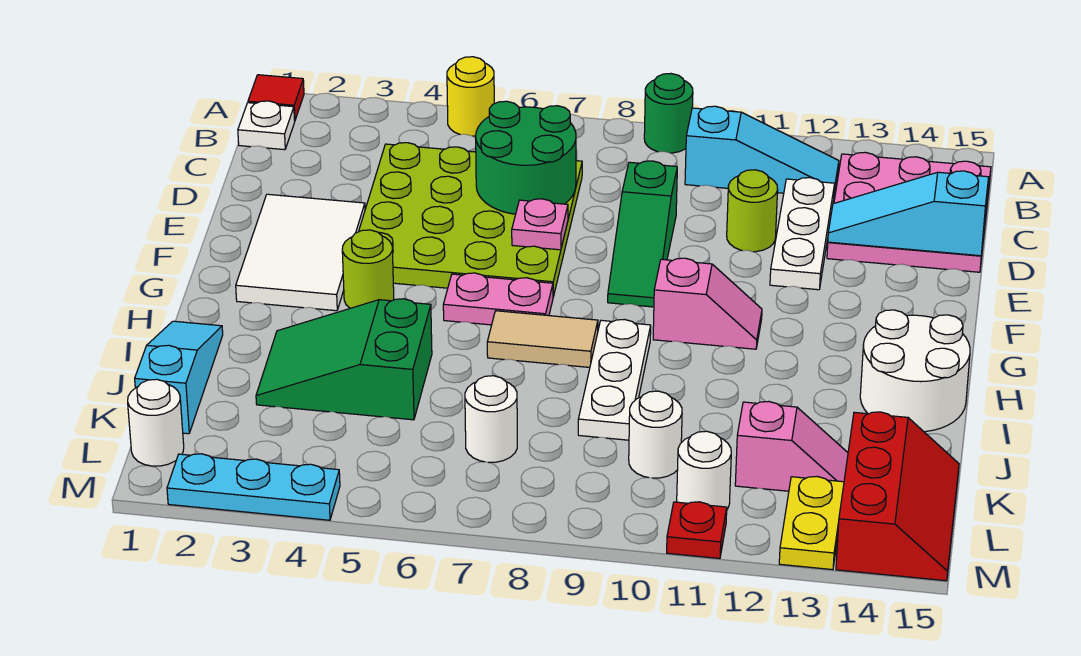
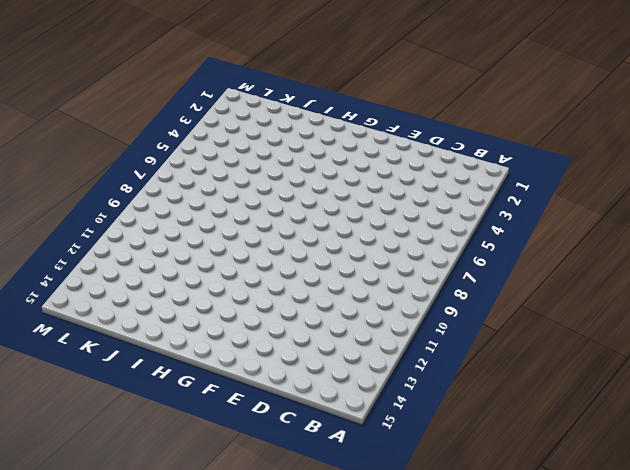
none -> red tile A1 level 1
none -> yellow round brick A5 level 1
none -> green round brick A9 level 1
none -> white plate B1 level 1

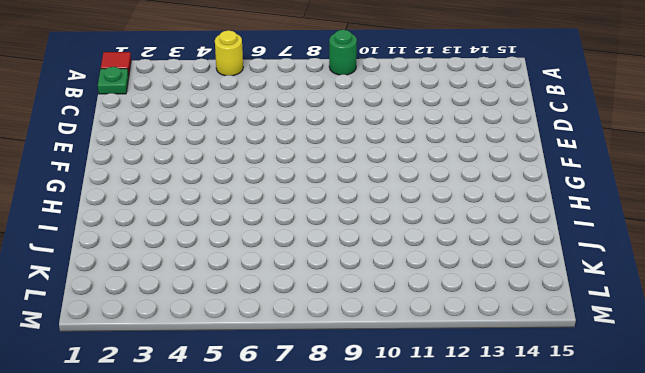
green plate B1 level 1 -> white plate B1 level 1
none -> cyan slope B10:B12 level 1 top 10
none -> pink plate B13:D15 level 1
none -> lime plate C4:F7 level 1
none -> white plate C12:E12 level 1

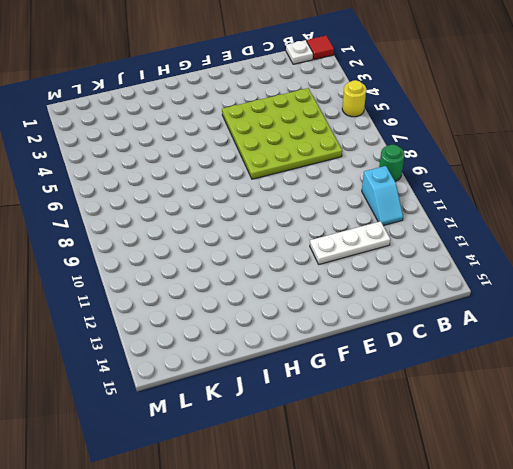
cyan slope B10:B11 level 1 top 10 -> cyan slope B10:B12 level 1 top 10
none -> pink plate B13:D15 level 1
none -> green slope D9:F9 level 1 top D
none -> lime round brick D11 level 1
none -> white tile E2:G3 level 1

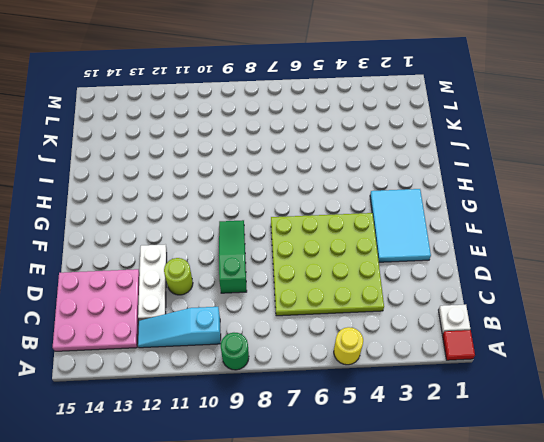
cyan tile E2:G3 level 1 -> white tile E2:G3 level 1
none -> lime round brick G4 level 1
none -> pink plate G6:G7 level 1
none -> pink slope G10:G11 level 1 top 10
none -> tan tile H7:H8 level 1

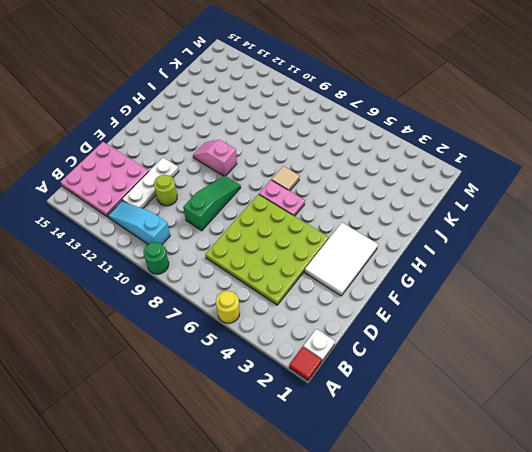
tan tile H7 level 1 -> tan tile H7:H8 level 1
none -> lime round brick G4 level 1
none -> white plate H9:J9 level 1
none -> white round brick H14:I15 level 1
none -> cyan slope I1:K1 level 1 top K

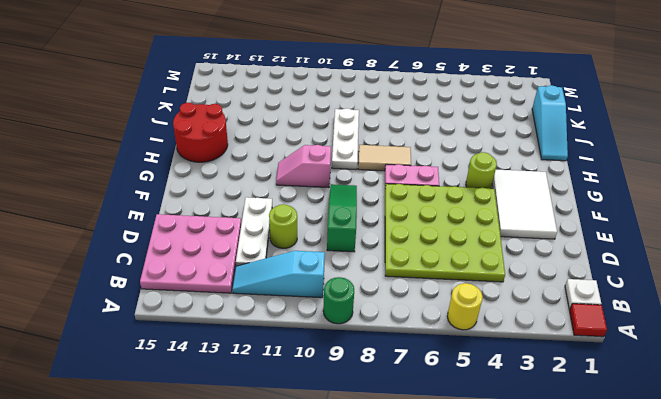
red round brick H14:I15 level 1 -> white round brick H14:I15 level 1
none -> green slope I3:J5 level 1 top 5
none -> white round brick K7 level 1
none -> white round brick K10 level 1
none -> pink slope K12:K13 level 1 top 12

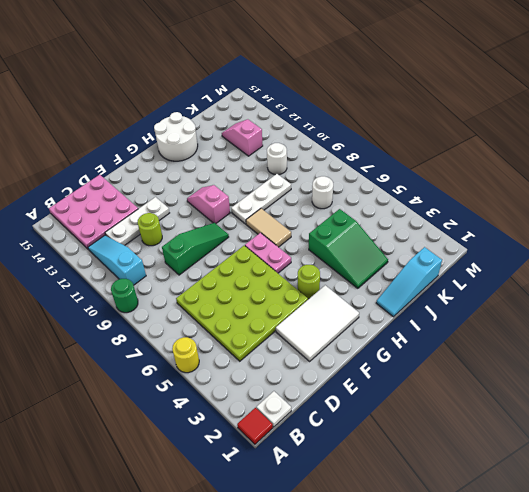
none -> red slope K14:M15 level 1 top 14
none -> white round brick L1 level 1
none -> white round brick L11 level 1
none -> yellow plate L13:M13 level 1

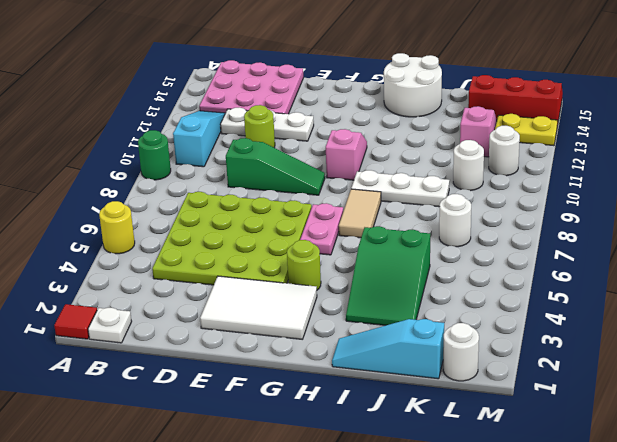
none -> cyan plate M2:M4 level 1
none -> red plate M11 level 1
none -> green round brick C6:D7 level 2
none -> cyan slope D13:D15 level 2 top 15

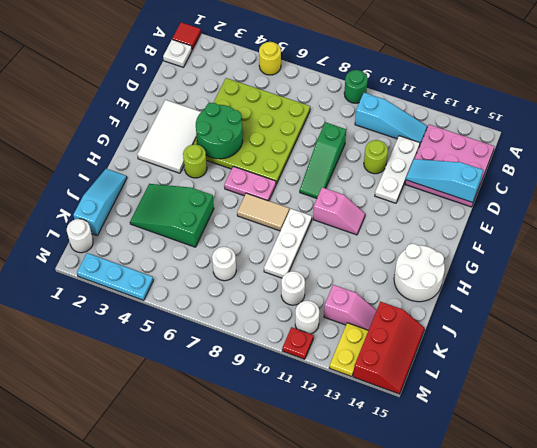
green round brick E4:F5 level 2 -> green round brick C6:D7 level 2
none -> pink plate E7 level 2

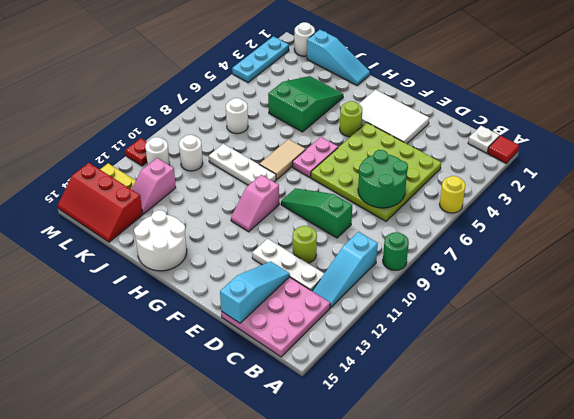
none -> pink plate E7 level 2

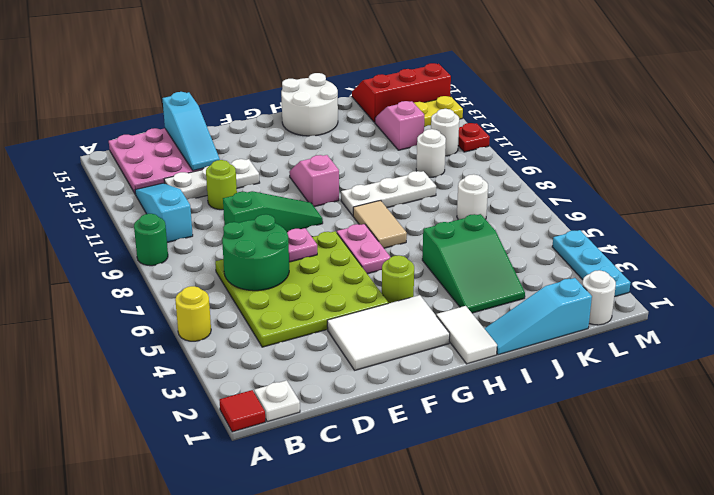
white tile H1:H2 level 1 -> none

